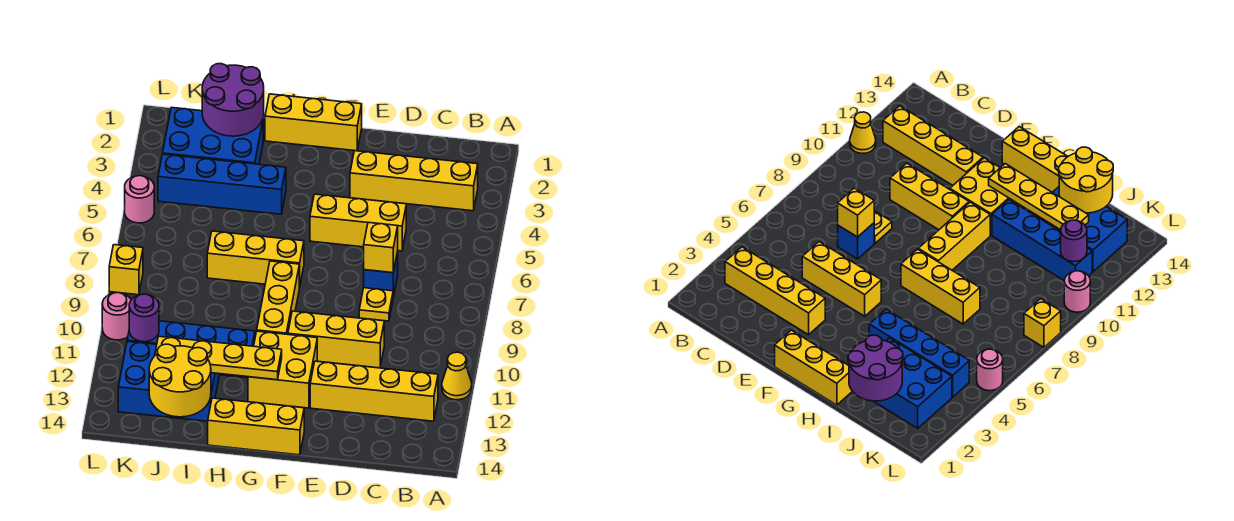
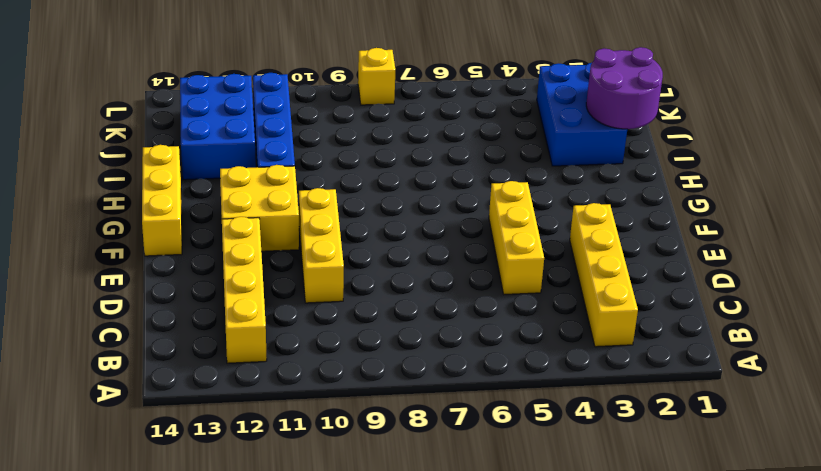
none -> yellow cone A11 level 1
none -> blue brick D7 level 1
none -> yellow plate D8 level 1

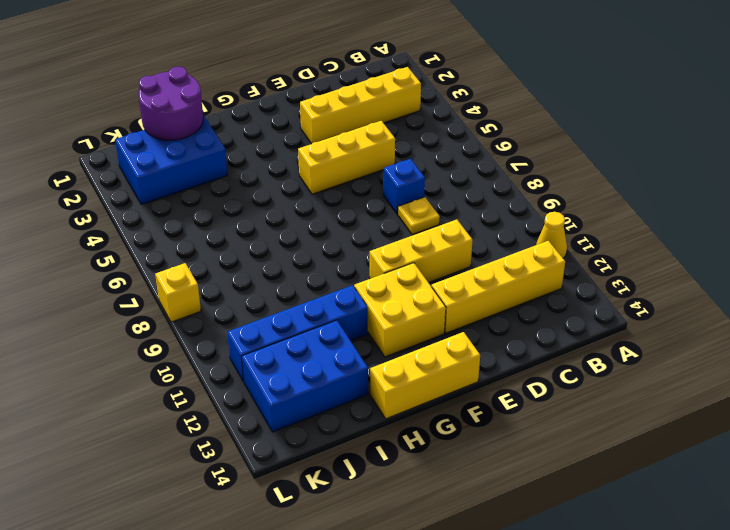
none -> yellow brick F1:H1 level 1
none -> yellow brick G7:I7 level 1
none -> yellow brick G8:G10 level 1

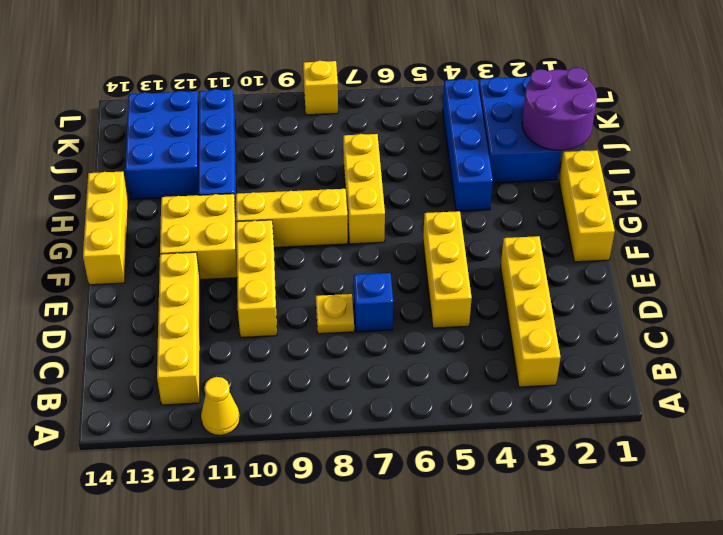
none -> pink round brick L5 level 1
none -> pink round brick L10 level 1
none -> yellow brick D7 level 2

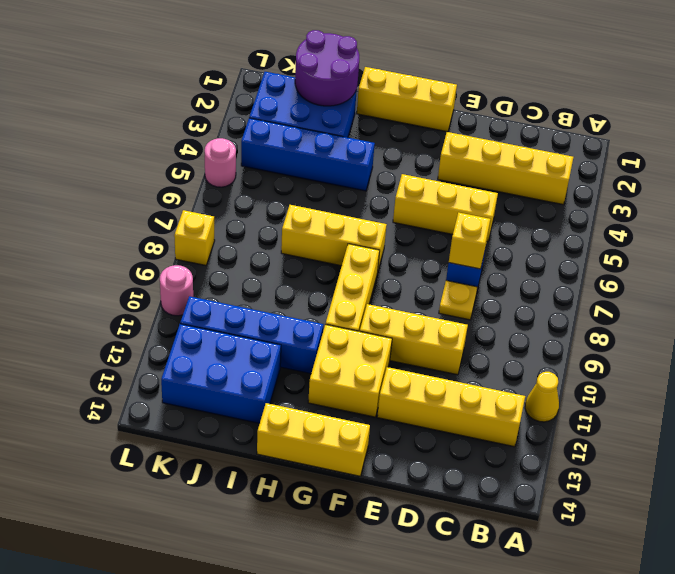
none -> yellow plate G12:J12 level 2
none -> yellow round brick I13:J14 level 2
none -> purple round brick K11 level 2

